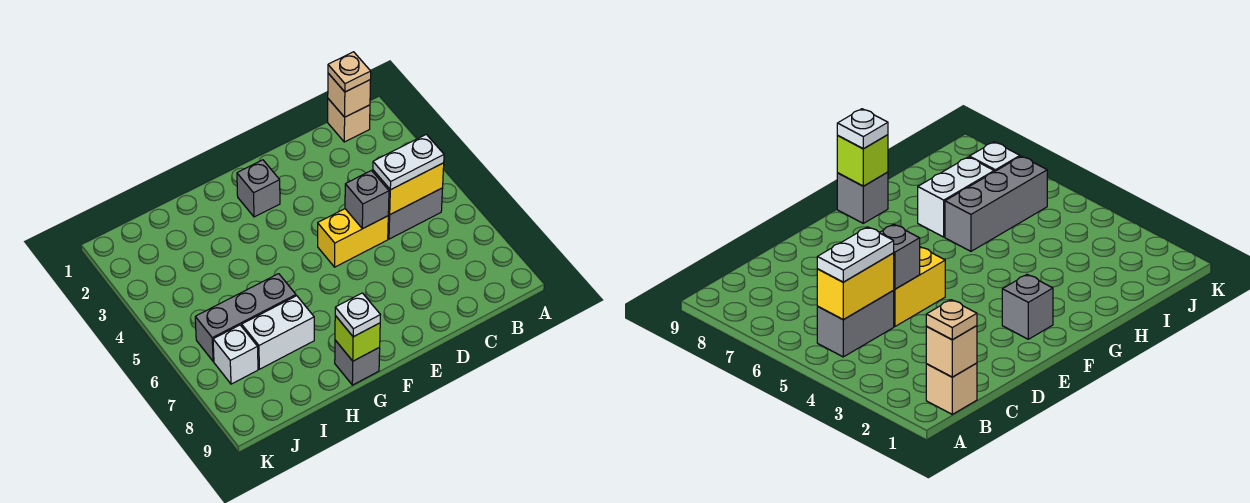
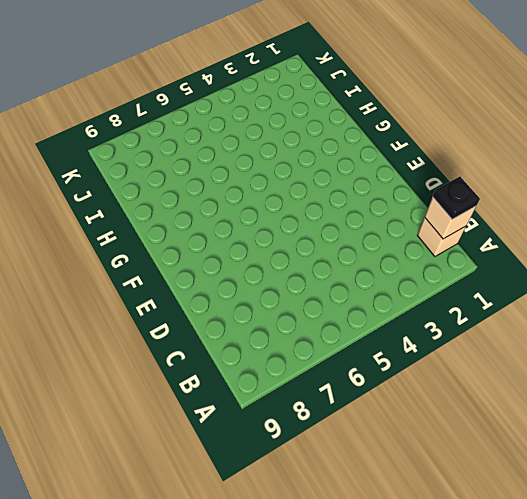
black plate B1 level 3 -> tan plate B1 level 3
none -> grey brick B5:C5 level 1
none -> yellow brick D5:E5 level 1
none -> grey brick F2 level 1

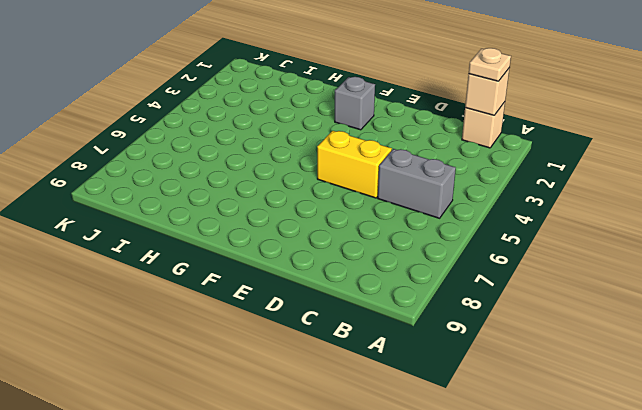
none -> grey brick G9 level 1
none -> grey brick H6:J6 level 1
none -> white brick H7:I7 level 1

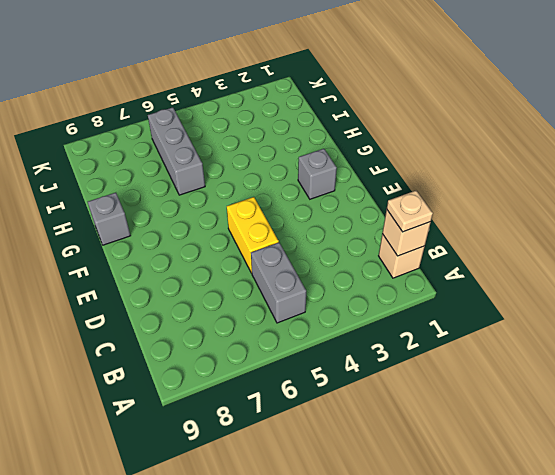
none -> white brick H7:I7 level 1
none -> white brick J7 level 1
none -> yellow brick B5:C5 level 2

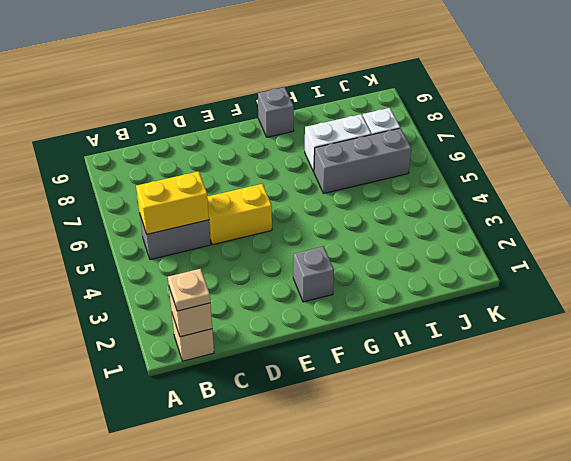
none -> grey brick D5 level 2
none -> lime brick G9 level 2
none -> white plate B5:C5 level 3

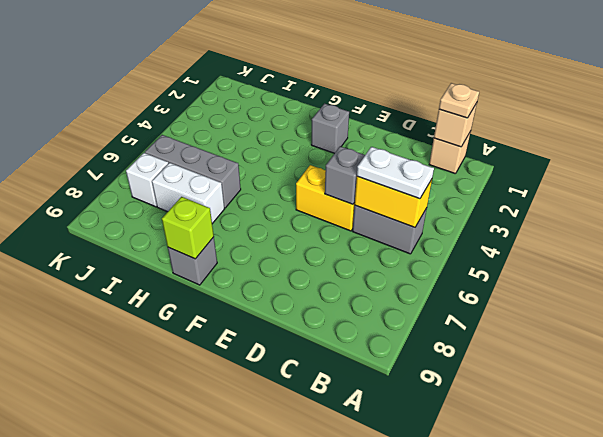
none -> white plate G9 level 3

